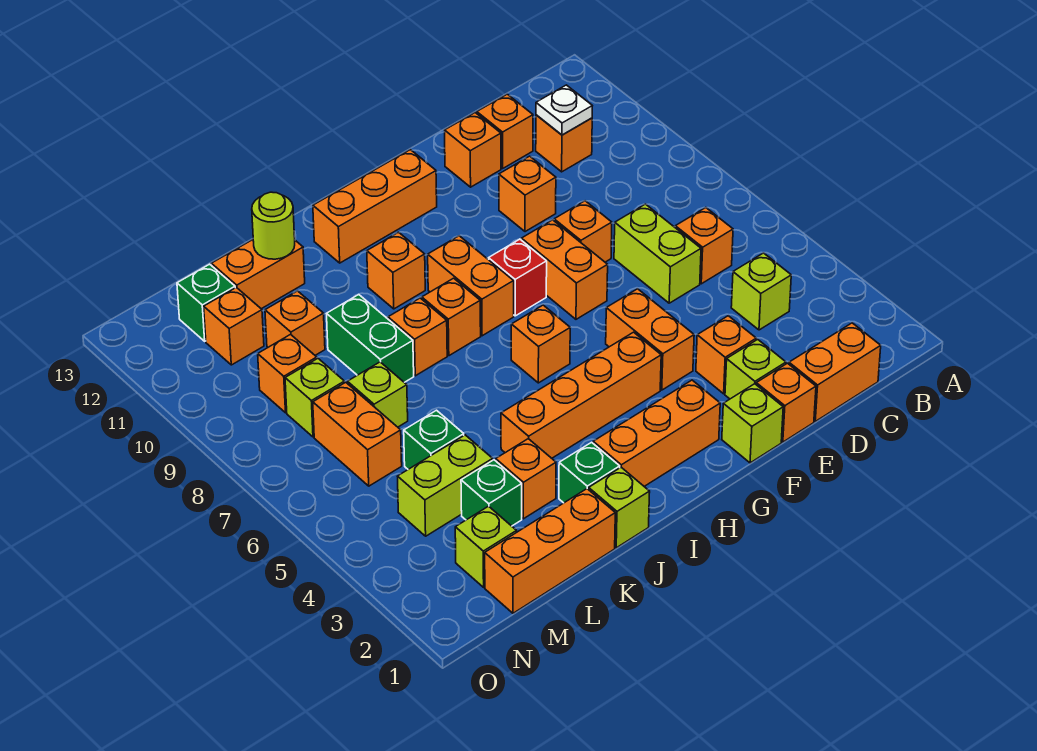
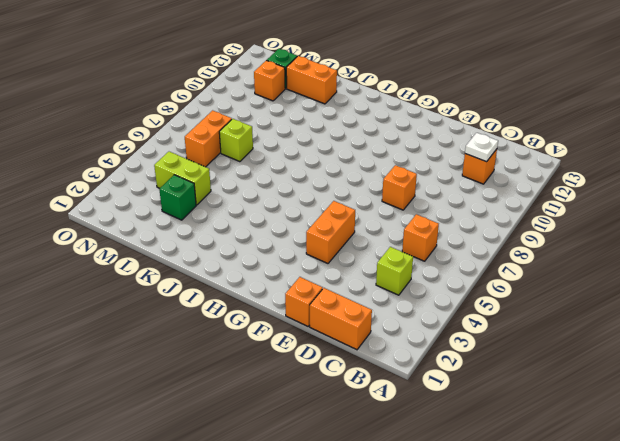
none -> lime brick D6:D7 level 1
none -> orange brick D12 level 1
none -> lime brick E2 level 1
none -> orange brick E3 level 1

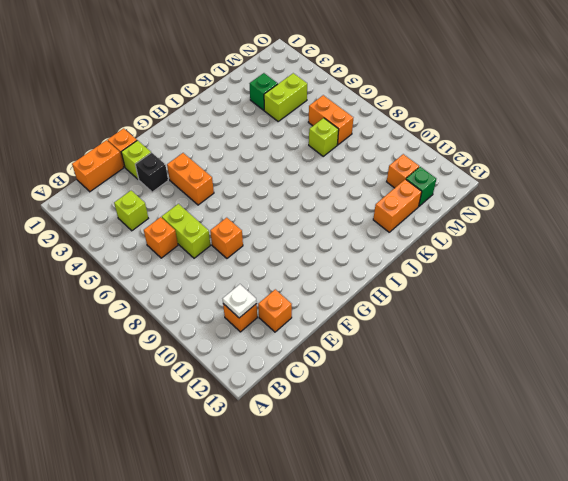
black brick E3 level 1 -> orange brick E3 level 1
none -> orange brick E10 level 1
none -> orange brick E12 level 1
none -> lime brick F1 level 1
none -> orange brick F7:F8 level 1

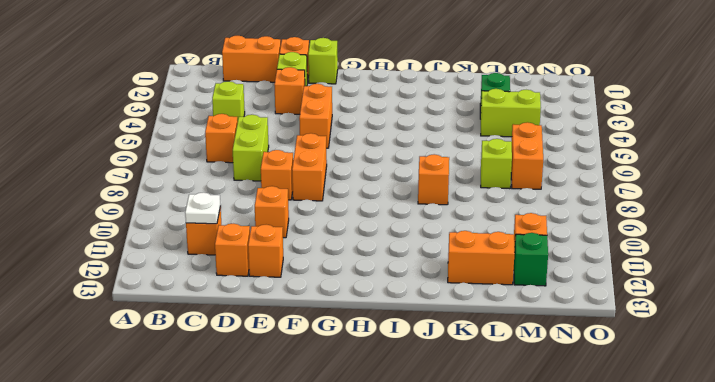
none -> orange brick G2:I2 level 1
none -> orange brick G4:J4 level 1
none -> red brick G8 level 1
none -> orange brick G12:I12 level 1

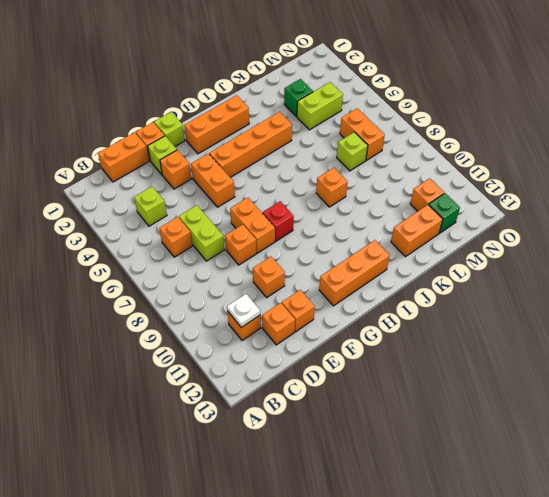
none -> orange brick H6 level 1
none -> orange brick H8:H9 level 1
none -> orange brick I8 level 1
none -> orange brick I10 level 1

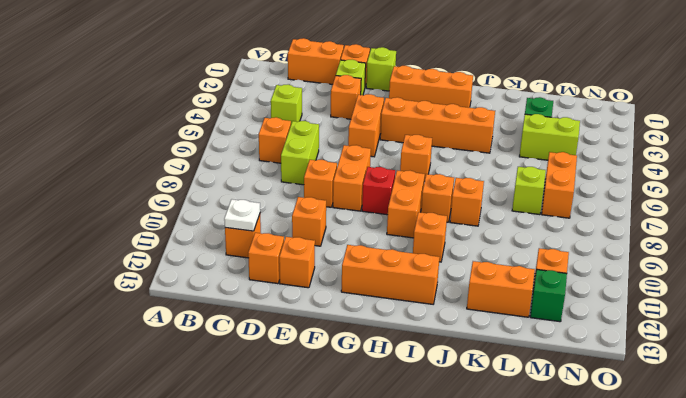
none -> lime brick J1 level 1
none -> green brick J2 level 1
none -> orange brick K1:M1 level 1
none -> orange brick K3 level 1

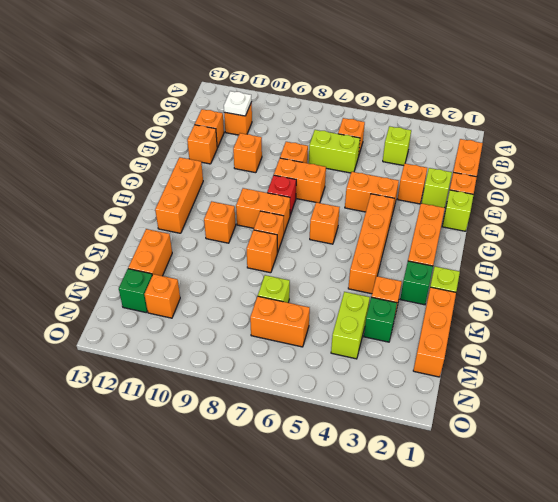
none -> green brick K8:K9 level 1
none -> green brick L5 level 1
none -> orange brick L10 level 1
none -> lime brick M2 level 1

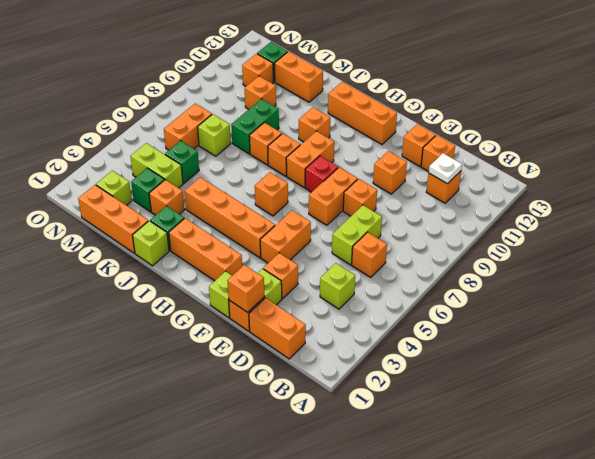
orange brick E1 level 2 -> orange brick M9 level 1
none -> lime brick M8 level 1
none -> lime round brick K12 level 2

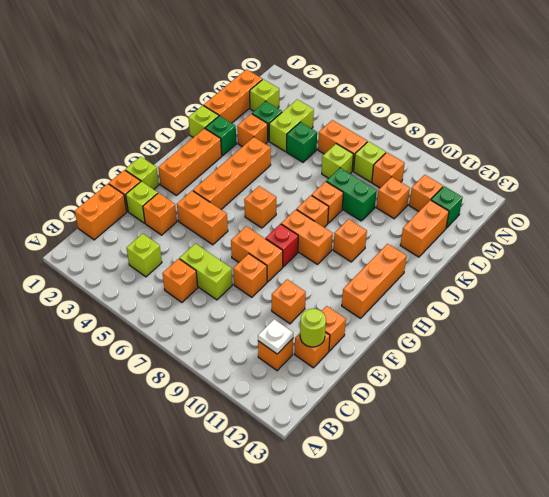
lime round brick D12 level 2 -> lime round brick K12 level 2

